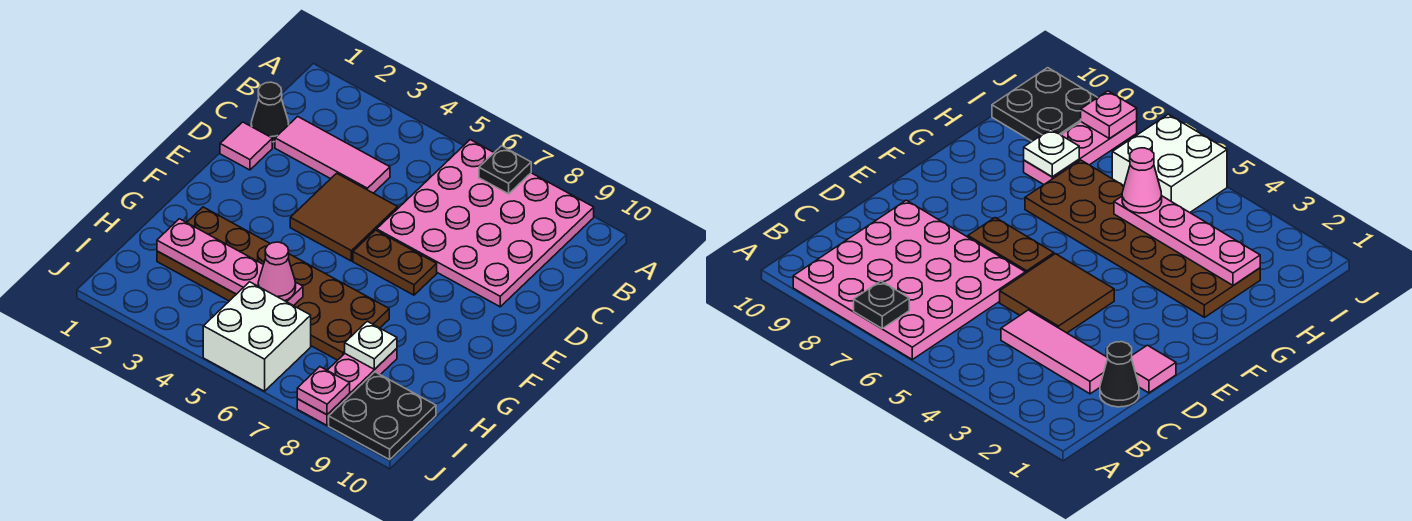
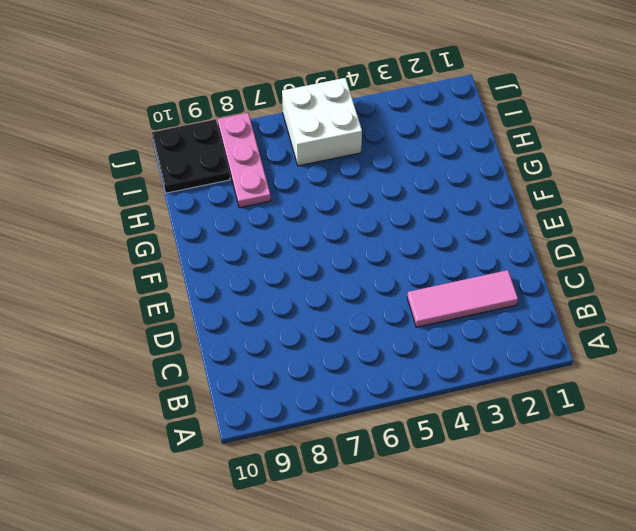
none -> pink plate A6:D9 level 1
none -> black cone C1 level 1
none -> pink tile D1 level 1

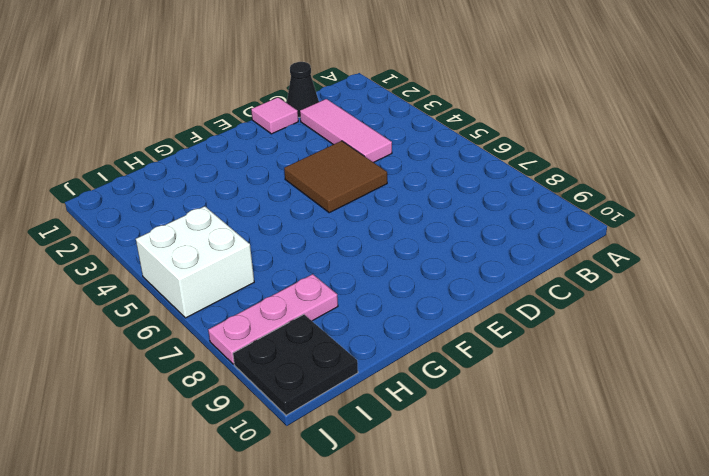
none -> pink plate A6:D9 level 1
none -> brown plate E6:E7 level 1
none -> brown plate G2:H7 level 1

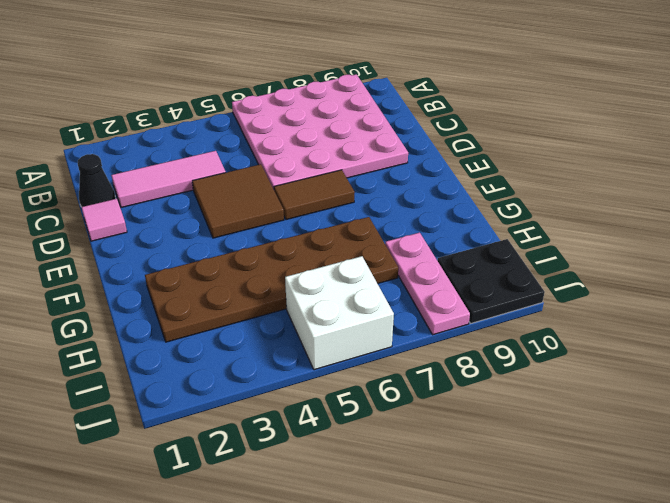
brown tile E6:E7 level 1 -> brown plate E6:E7 level 1
none -> black plate A7 level 2
none -> pink plate H2:H5 level 2
none -> white plate H8 level 2

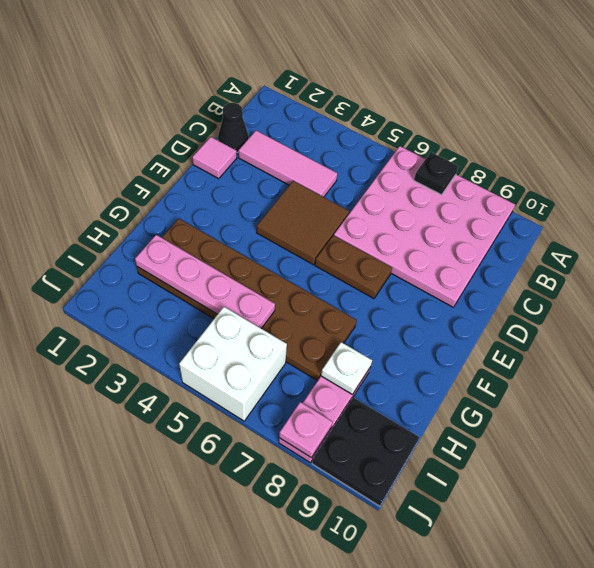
none -> pink cone H5 level 3

